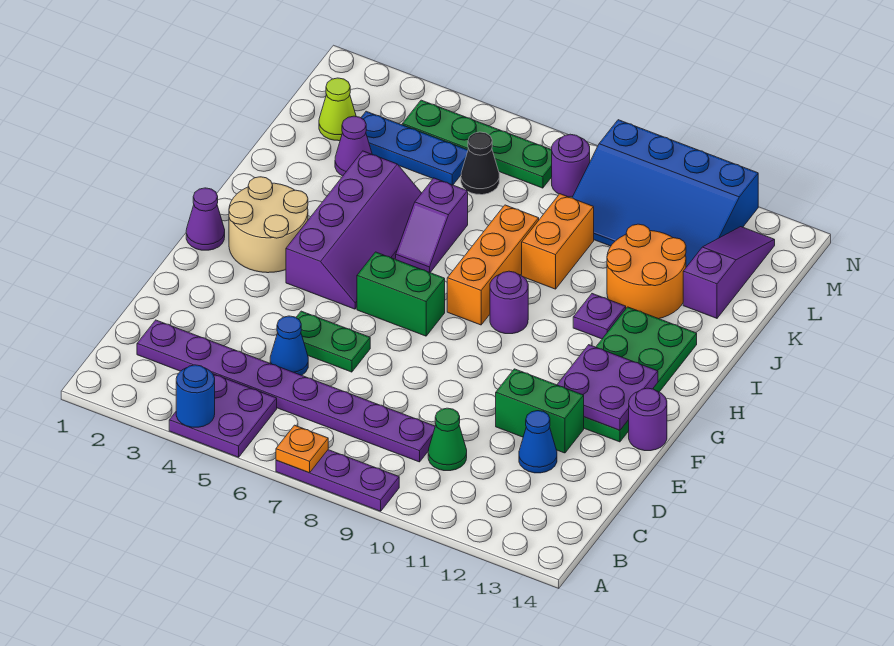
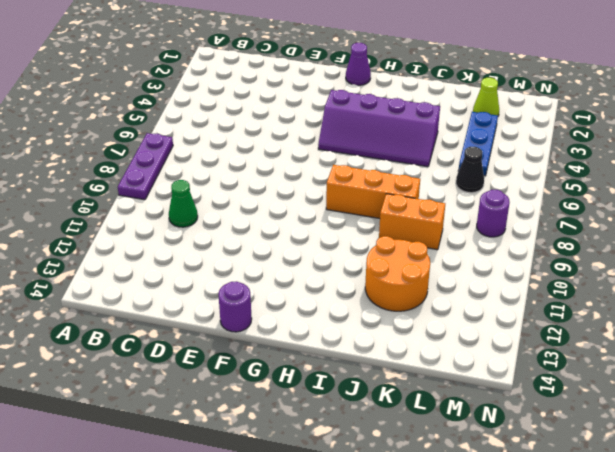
none -> purple plate A4:B5 level 1
none -> purple plate C2:C9 level 1
none -> blue cone D5 level 1
none -> blue cone D12 level 1

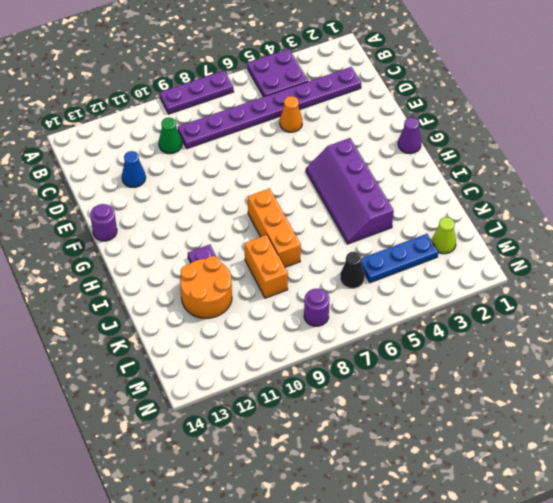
orange cone D5 level 1 -> blue cone D5 level 1
none -> green plate E5:E6 level 1
none -> green brick E11:E12 level 1
none -> green plate F12:I13 level 1
none -> tan round brick G2:H3 level 1

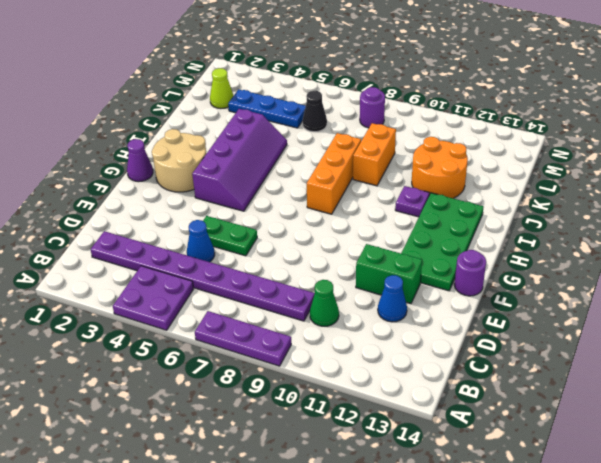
none -> green brick G6:G7 level 1
none -> purple round brick H9 level 1
none -> purple slope I6:J6 level 1 top J
none -> purple cone K3 level 1

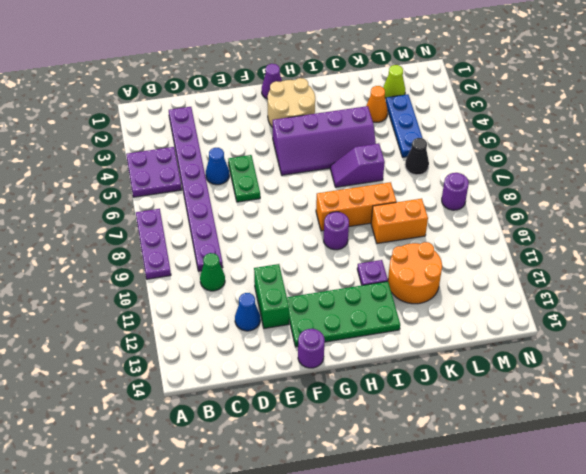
orange cone K3 level 1 -> purple cone K3 level 1
none -> green brick G6:G7 level 1
none -> purple slope K13:M13 level 1 top K
none -> blue slope L9:N12 level 1 top N
none -> green plate M4:M7 level 1

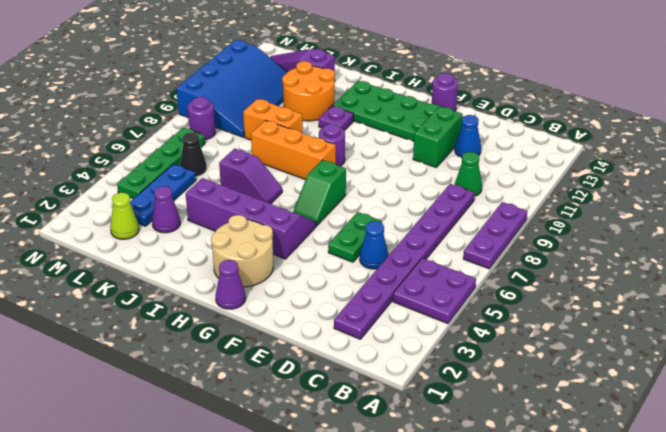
green slope G6:G7 level 1 top 7 -> green brick G6:G7 level 1
none -> blue round brick A4 level 2
none -> orange plate A7 level 2
none -> purple plate F12:G13 level 2

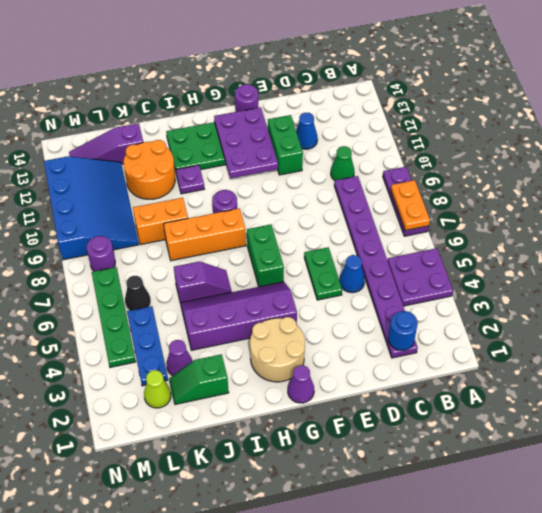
orange plate A7:A8 level 2 -> orange plate A7 level 2
blue round brick C2 level 2 -> blue round brick A4 level 2
purple plate F11:G13 level 2 -> purple plate F12:G13 level 2
green slope J2:K2 level 1 top J -> none

